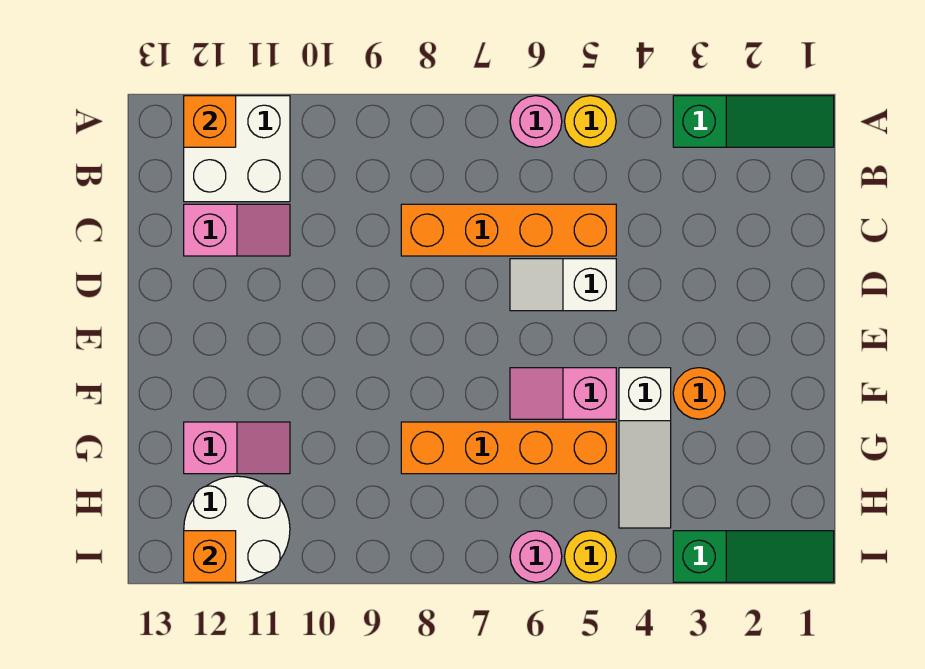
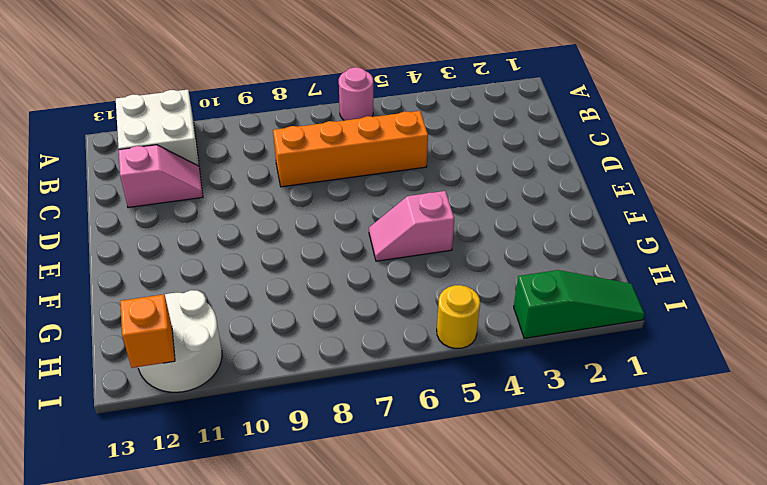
none -> green slope A1:A3 level 1 top 3
none -> yellow round brick A5 level 1
none -> white slope D5:D6 level 1 top 5

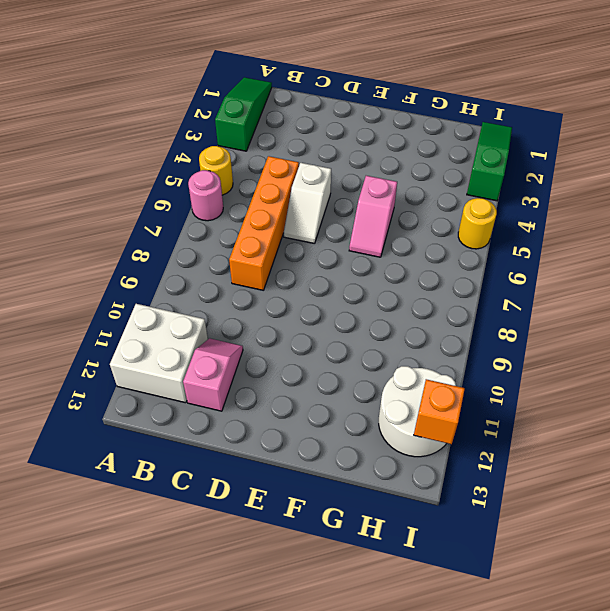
none -> orange round brick F3 level 1
none -> white slope F4:H4 level 1 top F
none -> orange brick G5:G8 level 1

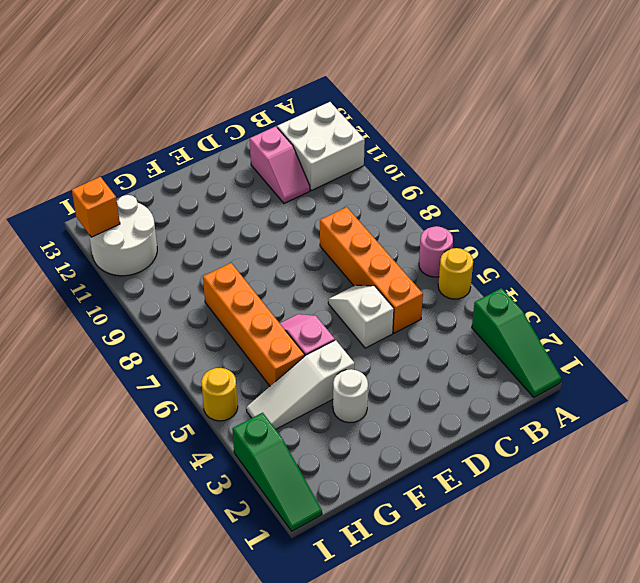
white round brick F3 level 1 -> orange round brick F3 level 1
none -> pink slope G11:G12 level 1 top 12
none -> pink round brick I6 level 1
none -> orange brick A12 level 2

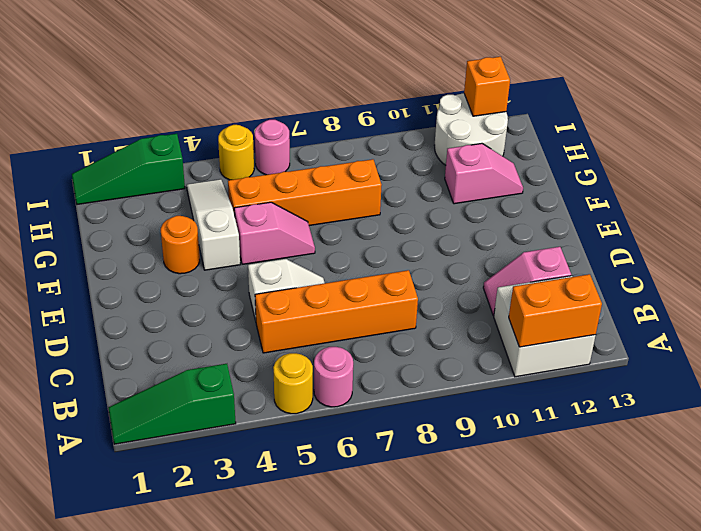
orange brick A11:A12 level 2 -> orange brick A12 level 2
pink slope G11:G12 level 1 top 11 -> pink slope G11:G12 level 1 top 12

